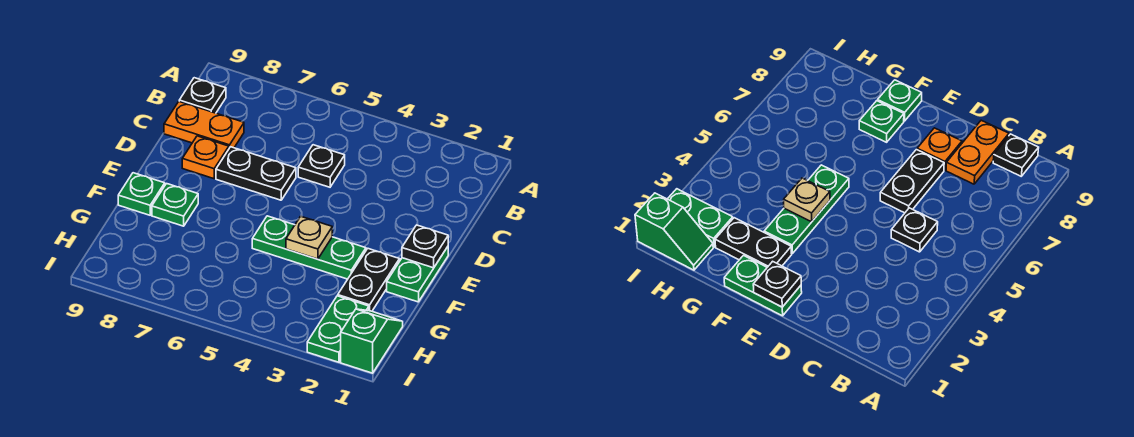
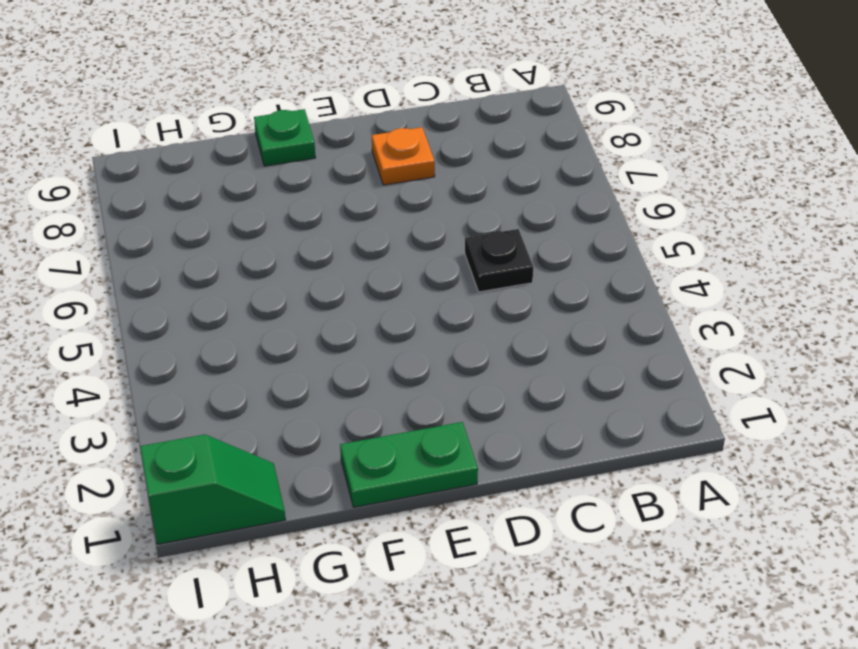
none -> black plate B9 level 1
none -> orange plate C8:C9 level 1
none -> black plate D6:D7 level 1

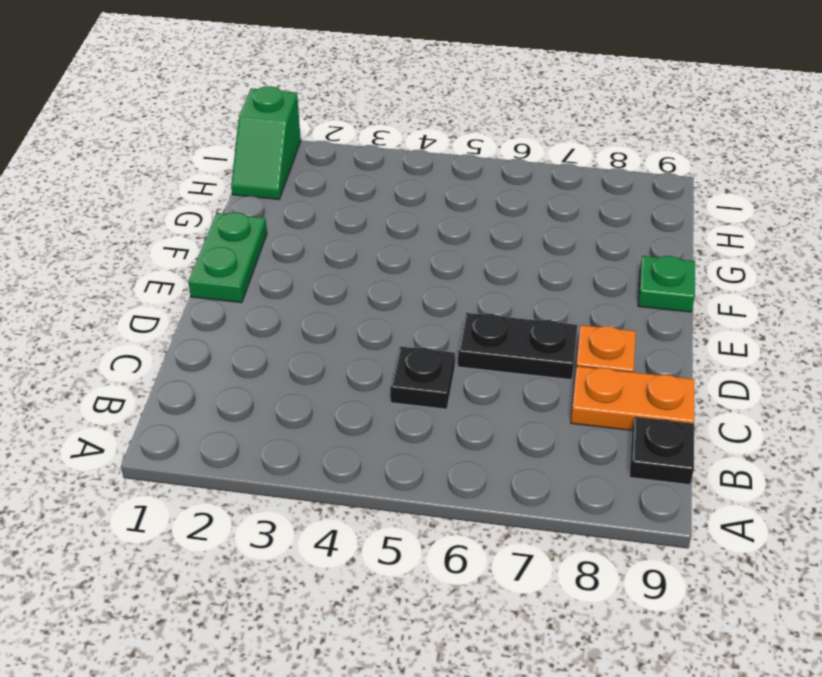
none -> black plate F2:G2 level 1
none -> green plate F3:F5 level 1
none -> green plate F8 level 1

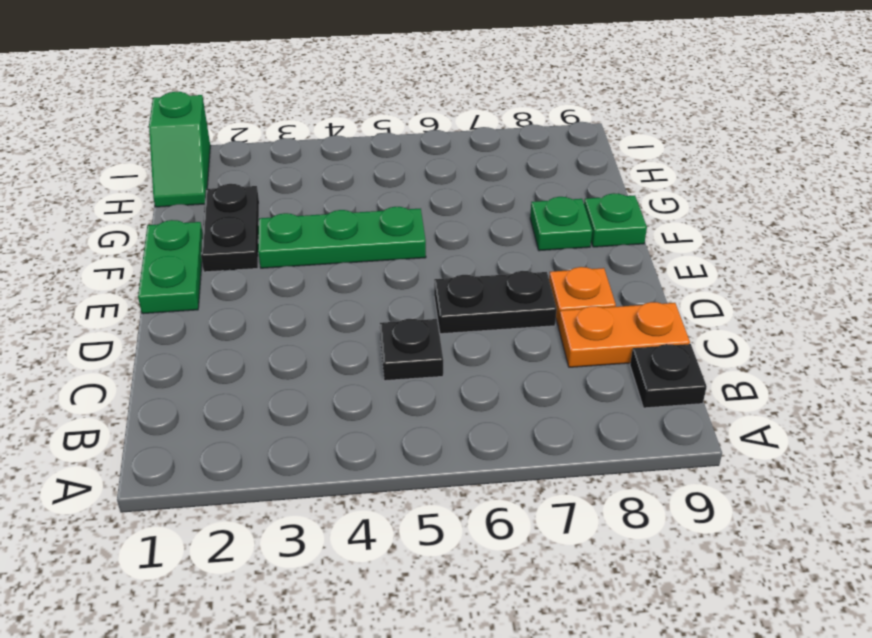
none -> green plate H2:I2 level 1
none -> black plate E1 level 2
none -> tan plate F4 level 2

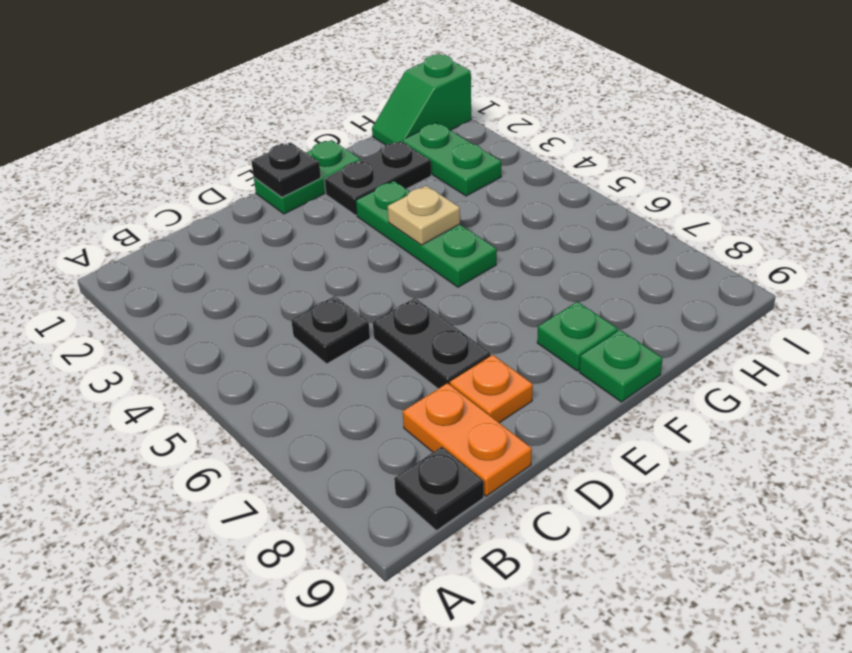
green plate H2:H3 level 1 -> green plate H2:I2 level 1

